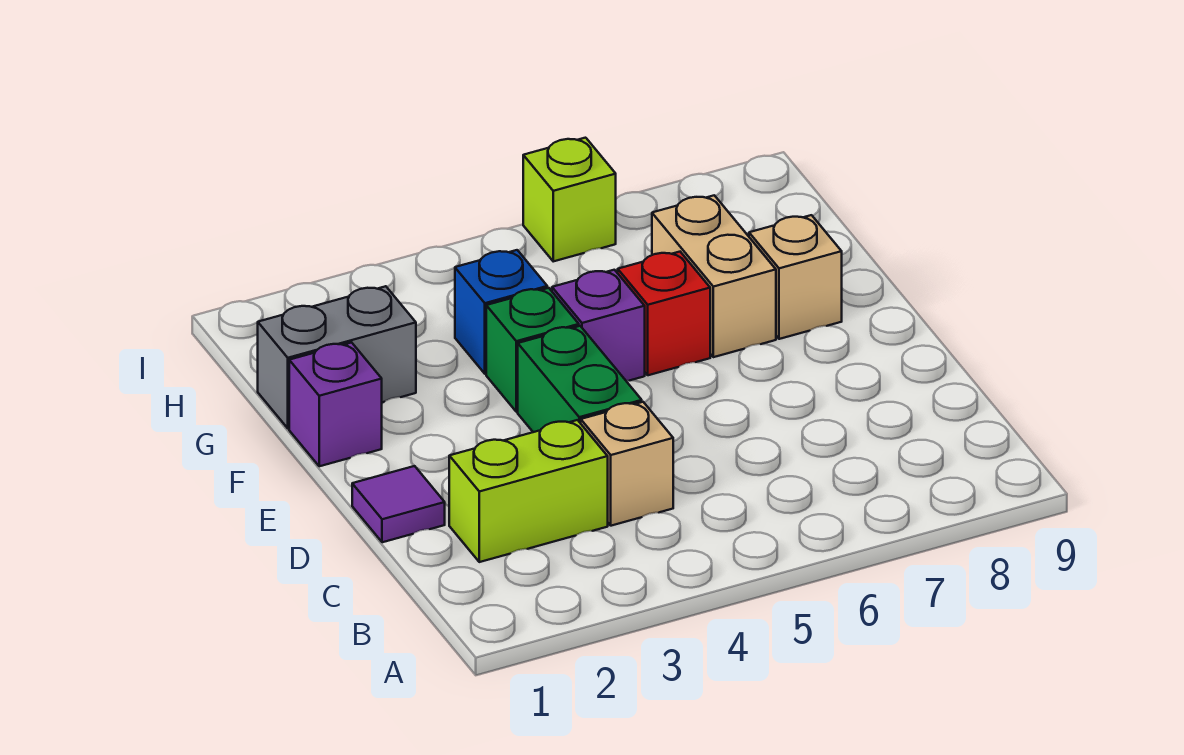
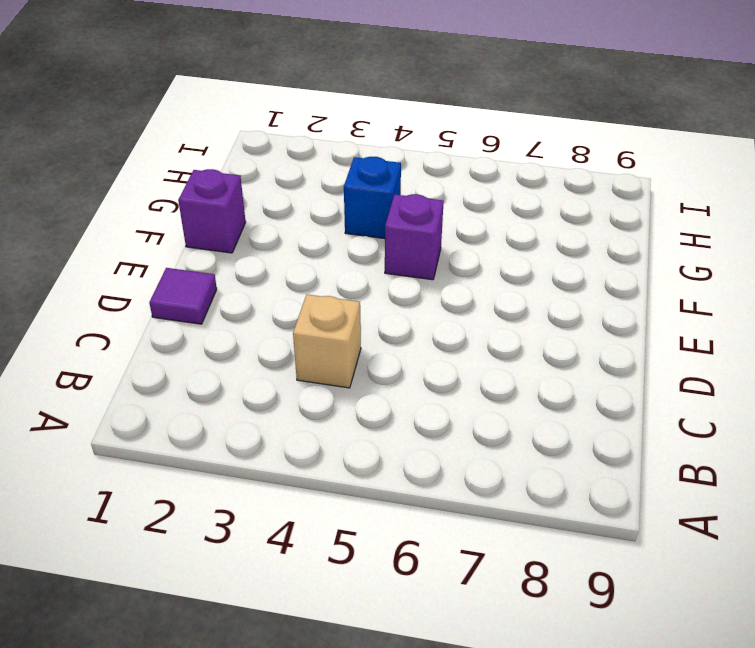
none -> lime brick C2:C3 level 1
none -> green brick D4:E4 level 1
none -> green brick F4 level 1

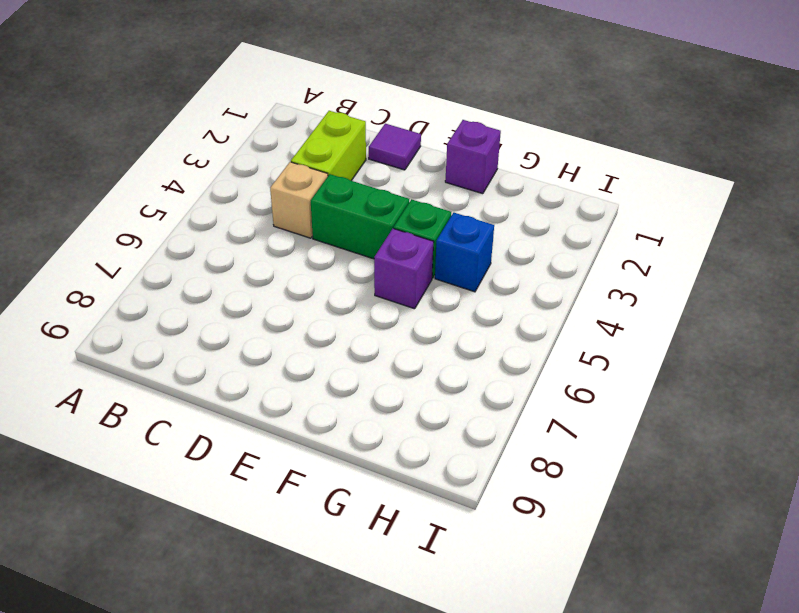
none -> red brick F6 level 1
none -> tan brick F7:G7 level 1
none -> tan brick F8 level 1

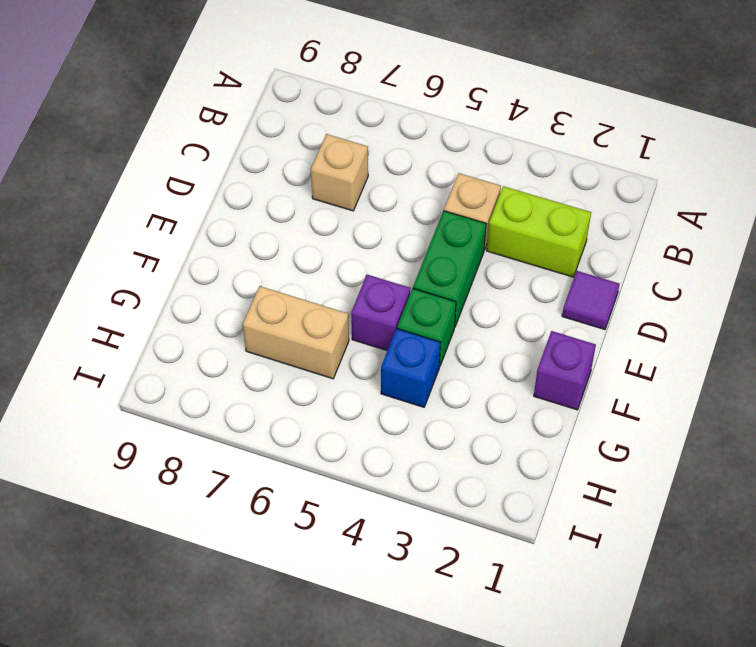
tan brick C7 level 1 -> tan brick F8 level 1
tan brick G6:G7 level 1 -> tan brick F7:G7 level 1
none -> red brick F6 level 1
none -> grey brick G1:G2 level 1
none -> lime brick I6 level 1

